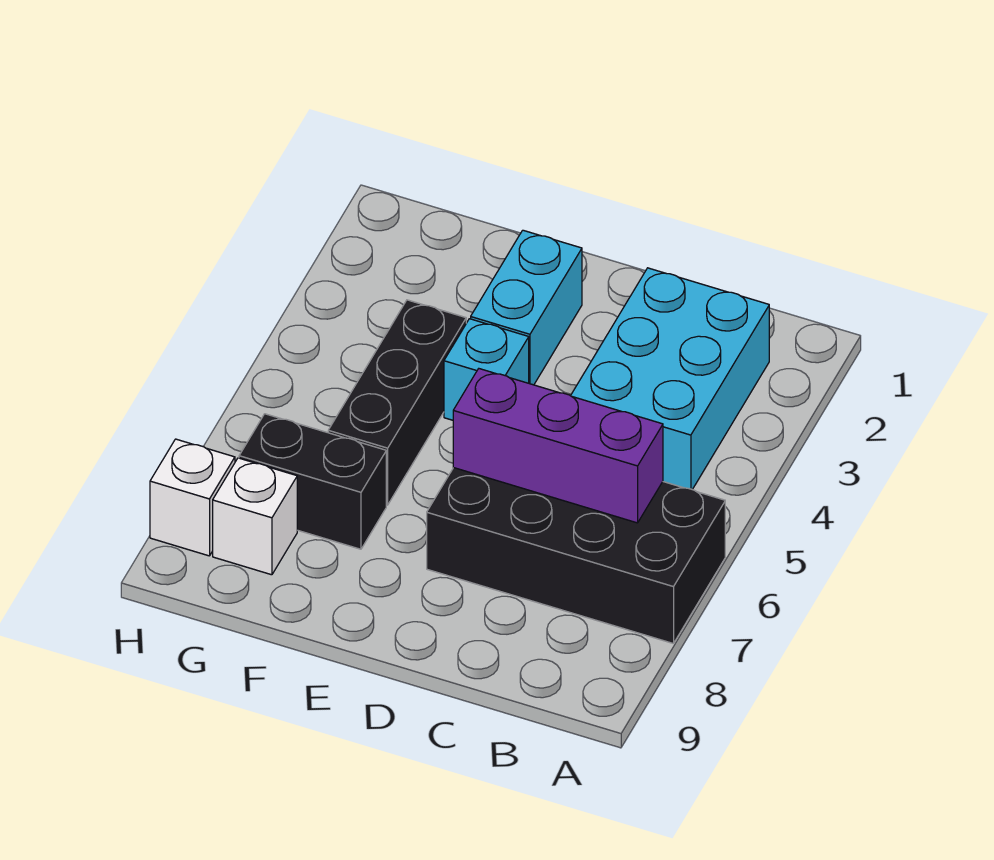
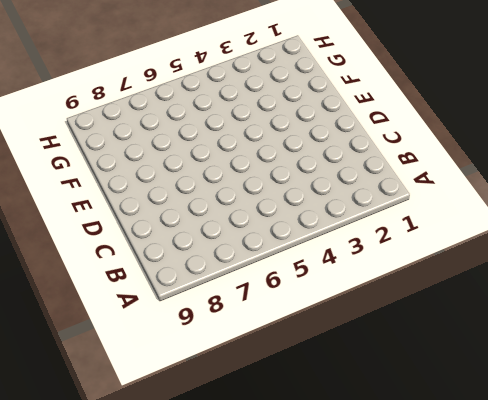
none -> black brick A6:D7 level 1
none -> cyan brick B2:C4 level 1

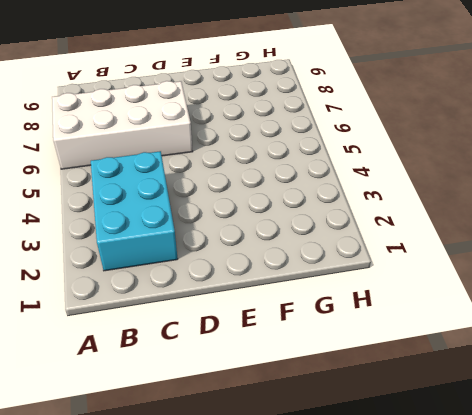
white brick A6:D7 level 1 -> black brick A6:D7 level 1
none -> cyan brick E2:E3 level 1
none -> cyan brick E4 level 1

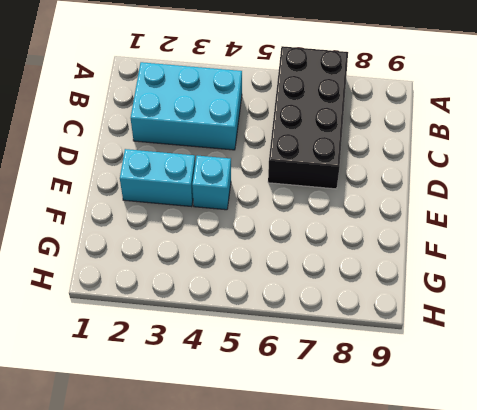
none -> black brick F4:F6 level 1
none -> black brick F7:G7 level 1

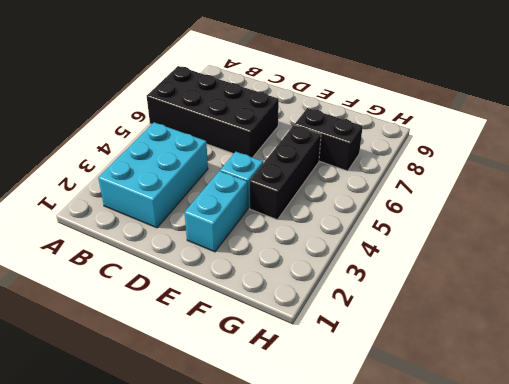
none -> white brick G8 level 1
none -> white brick H8 level 1

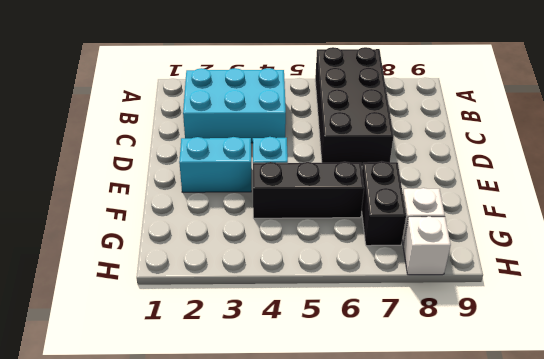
none -> purple brick B6:D6 level 2

